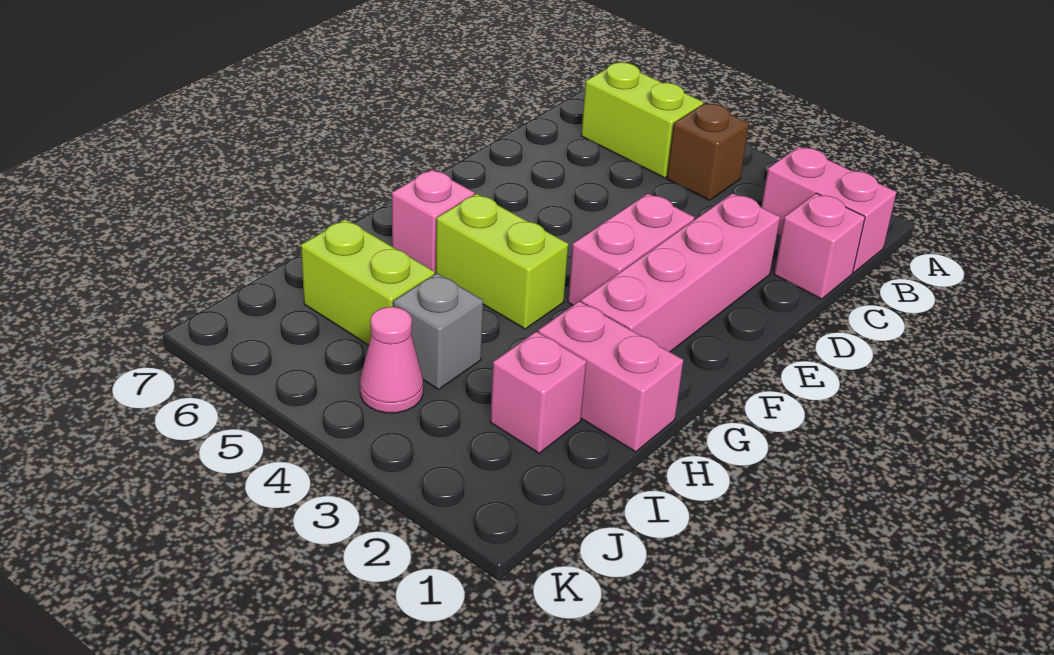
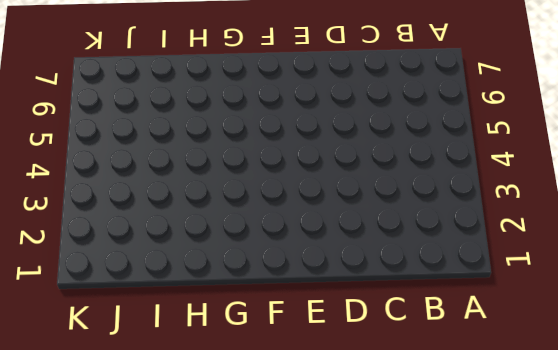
none -> pink brick B1:B2 level 1
none -> brown brick B4 level 1
none -> lime brick B5:B6 level 1

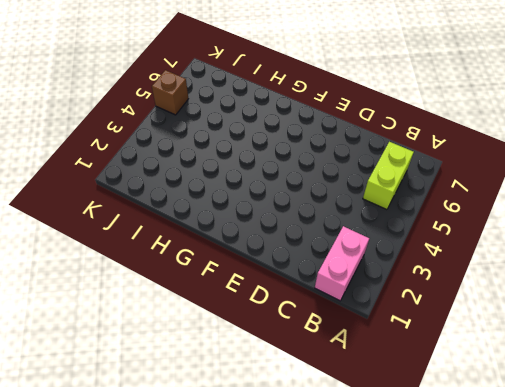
brown brick K5 level 1 -> brown brick B4 level 1
none -> pink brick C1 level 1
none -> pink brick D2:G2 level 1
none -> pink brick E3:F3 level 1

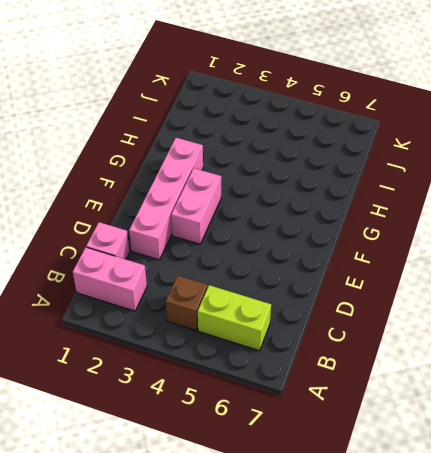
none -> lime brick G4:G5 level 1
none -> pink brick G6 level 1
none -> pink brick H1:H2 level 1

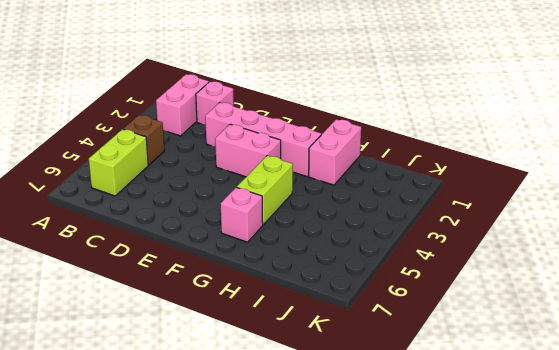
none -> pink brick I2 level 1
none -> grey brick I4 level 1
none -> lime brick I5:I6 level 1

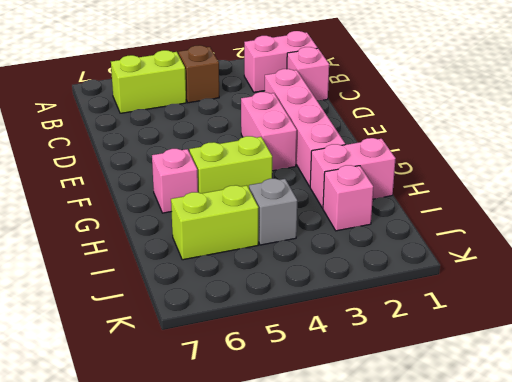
none -> pink cone J4 level 1

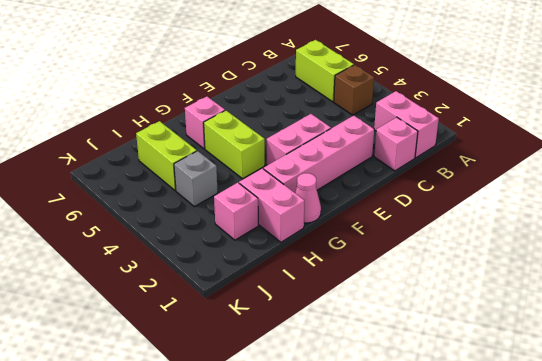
pink cone G1 level 1 -> pink cone J4 level 1

